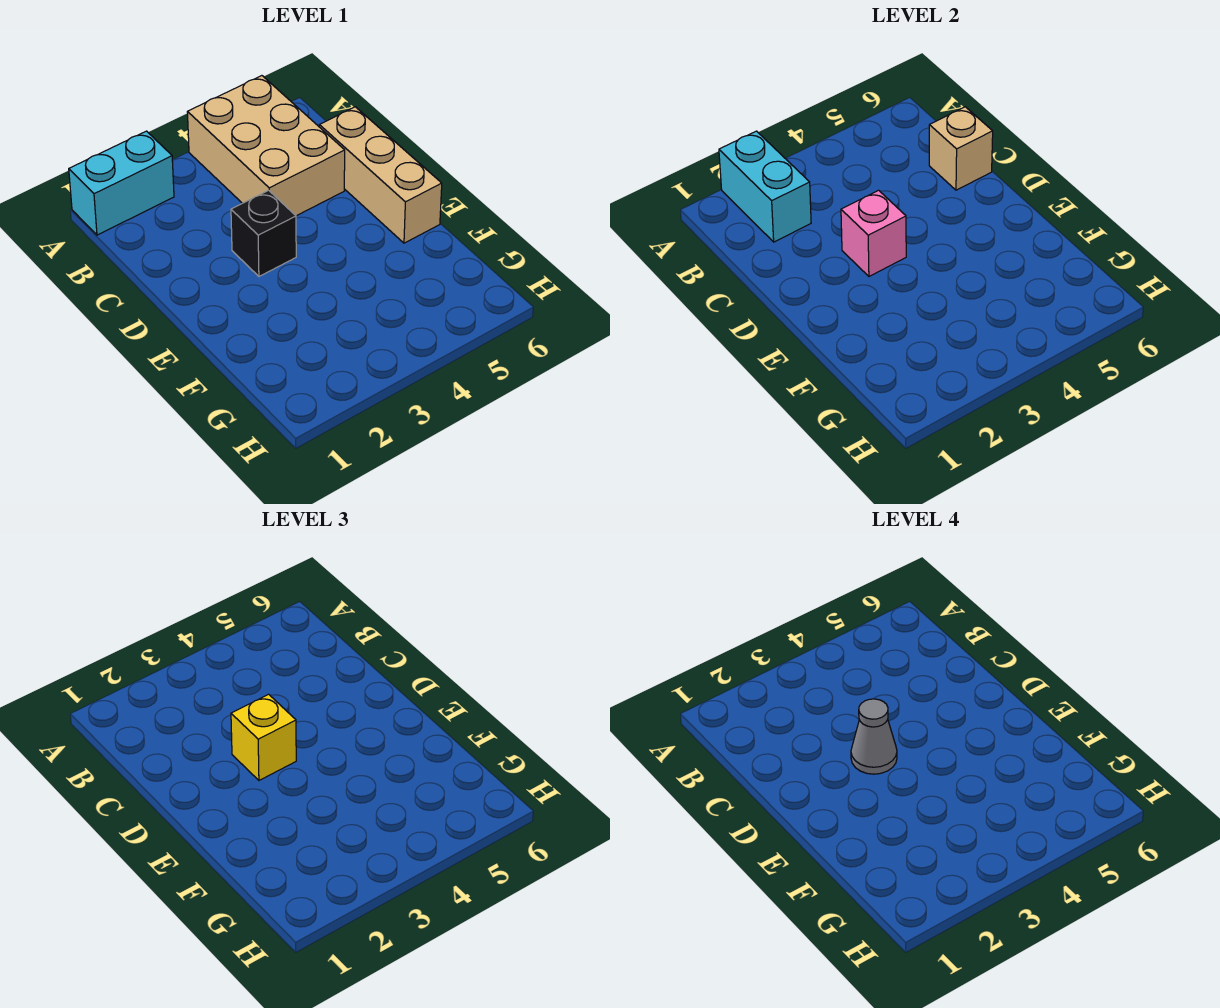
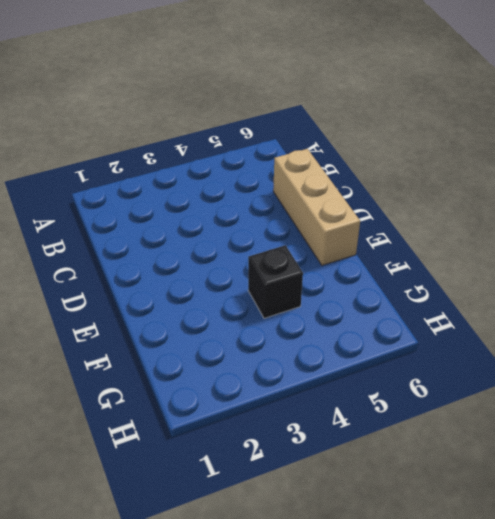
black brick F4 level 1 -> black brick D3 level 1
none -> cyan brick A1:A2 level 1
none -> tan brick A4:C5 level 1

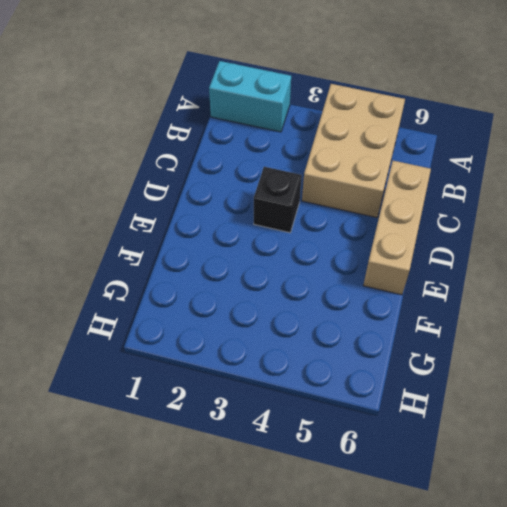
none -> cyan brick A2:B2 level 2
none -> tan brick C6 level 2

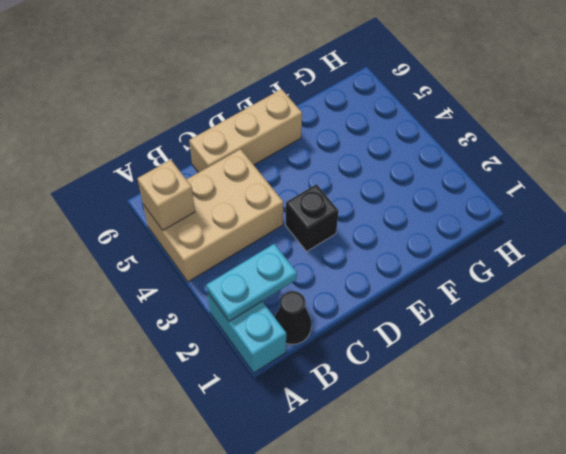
cyan plate A2:B2 level 2 -> cyan brick A2:B2 level 2
tan brick A5 level 2 -> tan brick C6 level 2
black cone B1 level 1 -> none
none -> pink brick D3 level 2
none -> yellow brick D3 level 3

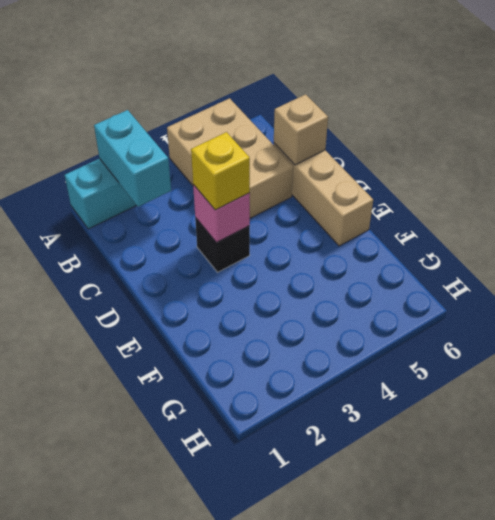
none -> grey cone D3 level 4

